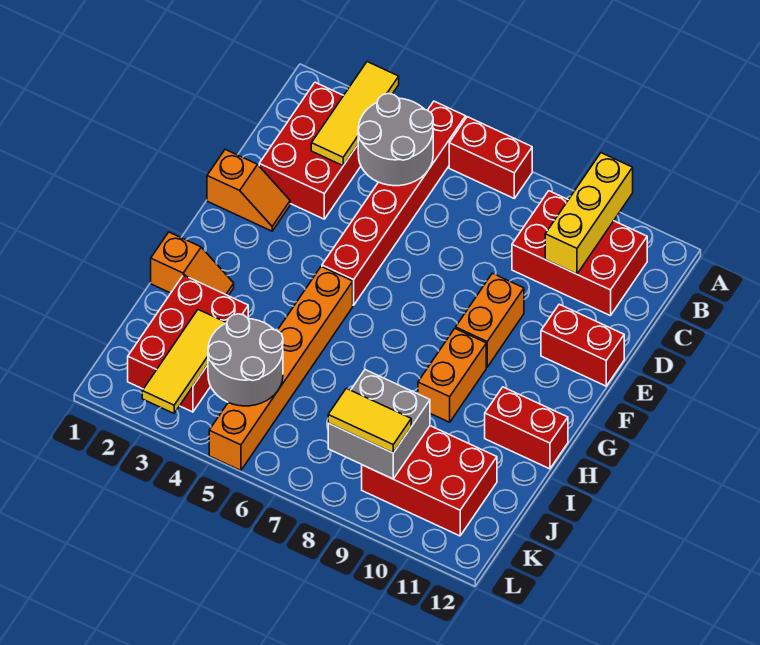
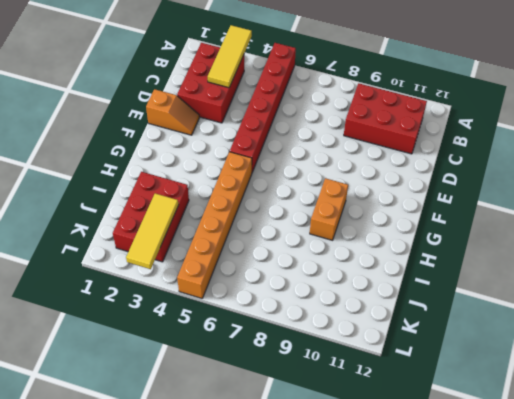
none -> red brick A6:A7 level 1
none -> orange brick E9:F9 level 1
none -> red brick E11:E12 level 1

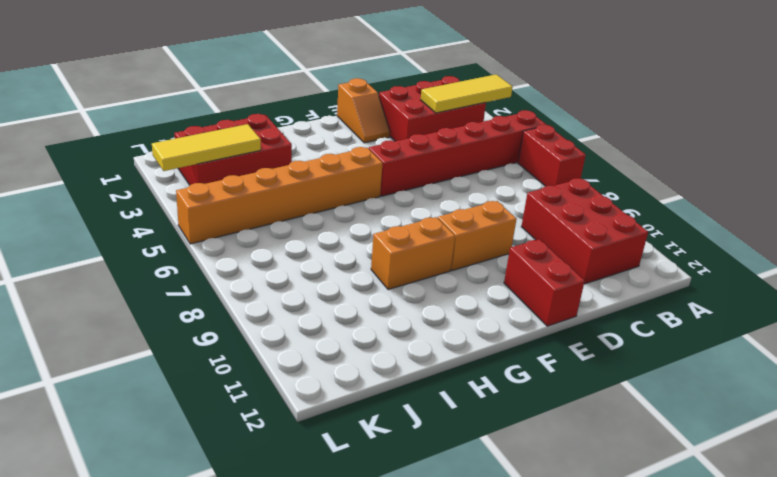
none -> orange slope H1:H2 level 1 top 1
none -> red brick H11:H12 level 1
none -> red brick J9:K11 level 1

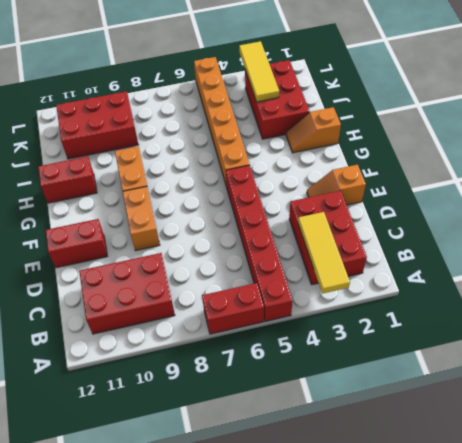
none -> yellow brick A10:C10 level 2
none -> grey round brick B4:C5 level 2
none -> grey round brick J4:K5 level 2

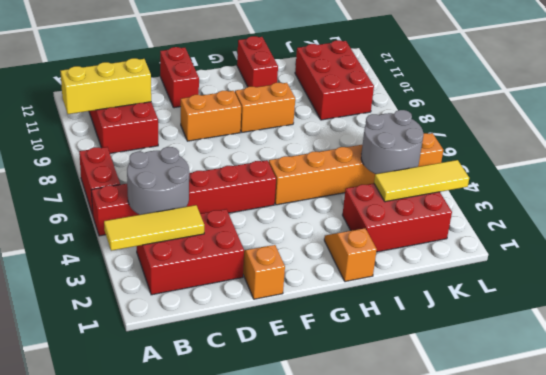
none -> grey brick J8:K9 level 2
none -> yellow tile K8:K9 level 3

